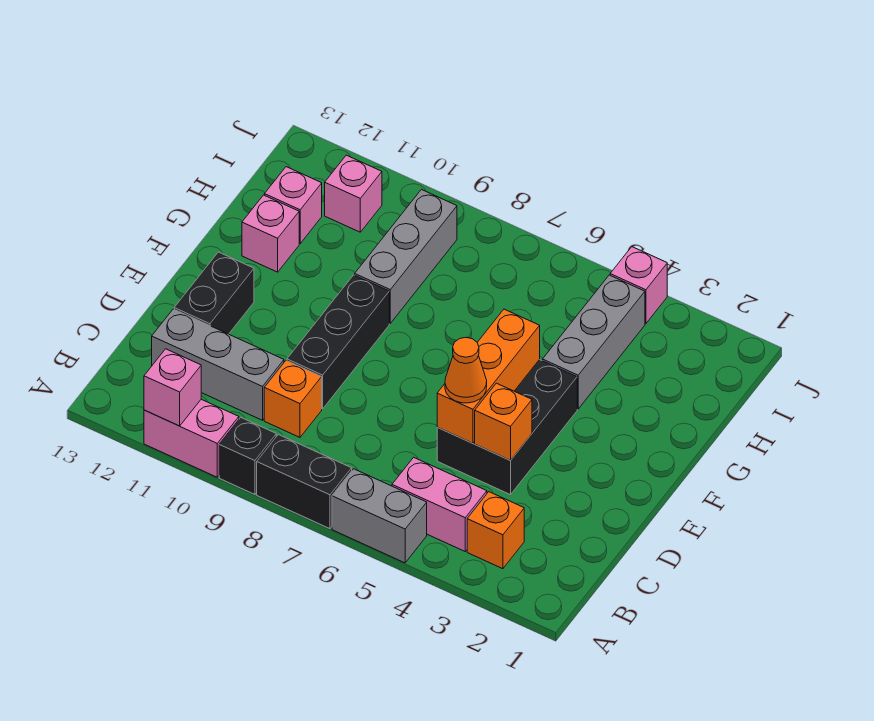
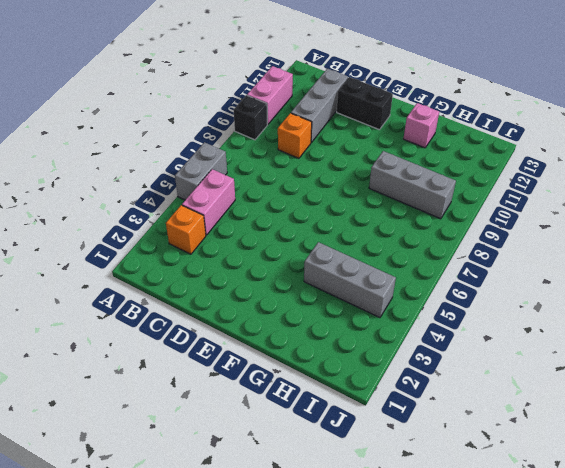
none -> black brick A7:A8 level 1
none -> black brick D4:F5 level 1
none -> black brick D9:F9 level 1

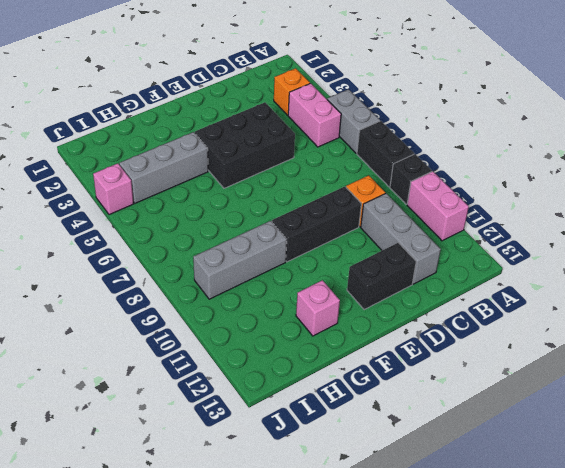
none -> pink brick H12 level 1
none -> pink brick I11 level 1
none -> pink brick A11 level 2

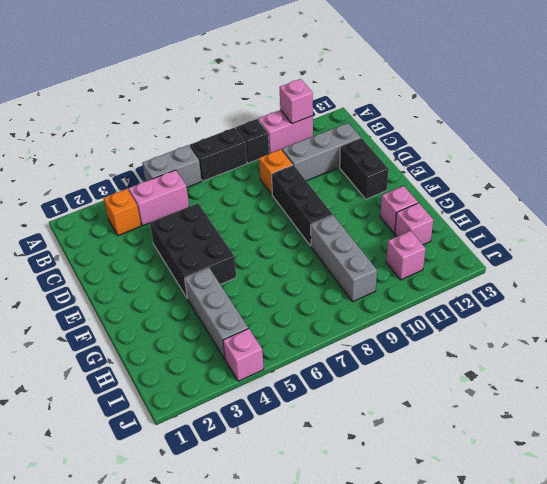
none -> orange brick D4 level 2
none -> orange brick D5:F5 level 2
none -> orange cone D5 level 3

